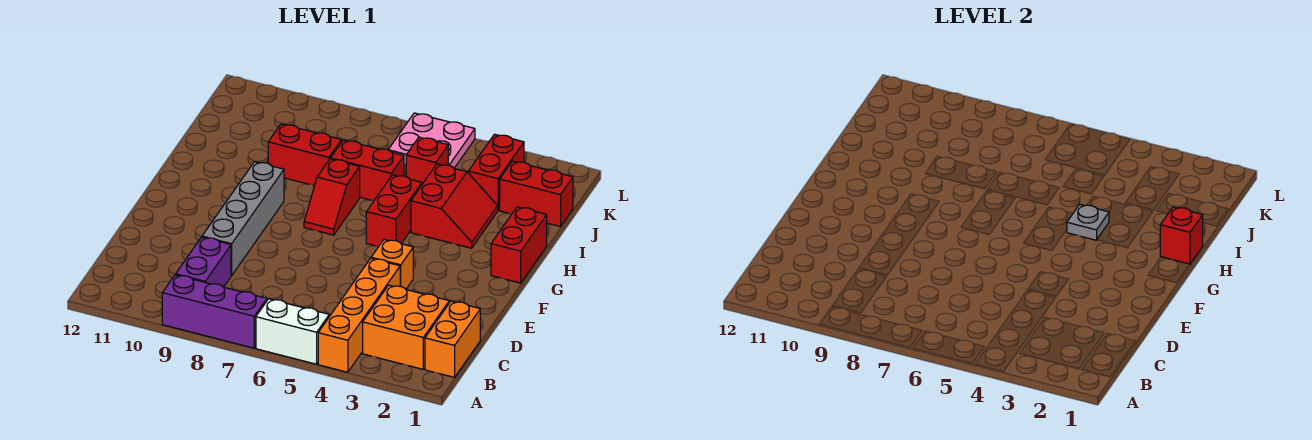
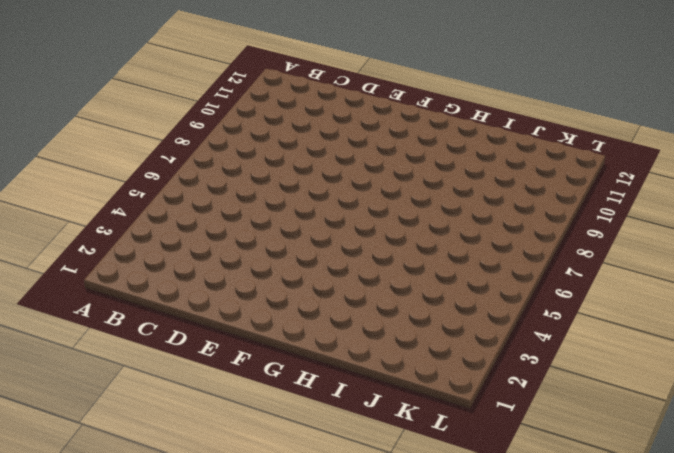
none -> orange brick A4:D4 level 1
none -> white brick A5:A6 level 1
none -> purple brick A7:A9 level 1

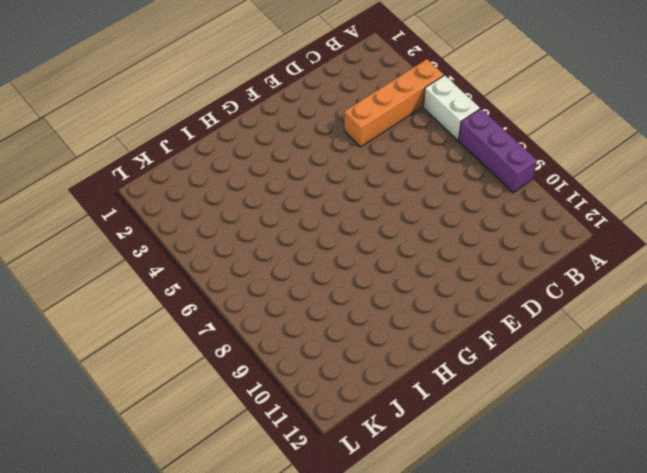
none -> orange brick B1:C1 level 1
none -> orange brick B2:C3 level 1
none -> purple brick B9:C9 level 1

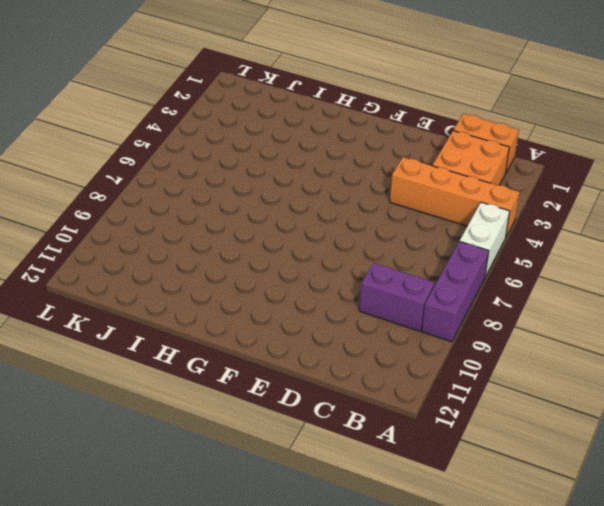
none -> grey brick D9:G9 level 1
none -> orange brick E4 level 1
none -> red brick G1:H1 level 1

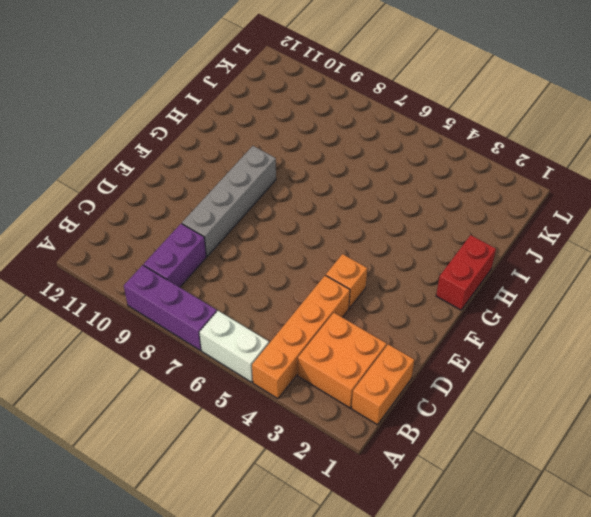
none -> red brick G5:H5 level 1
none -> red slope G7:H7 level 1 top H
none -> red slope H3:I4 level 1 top 4

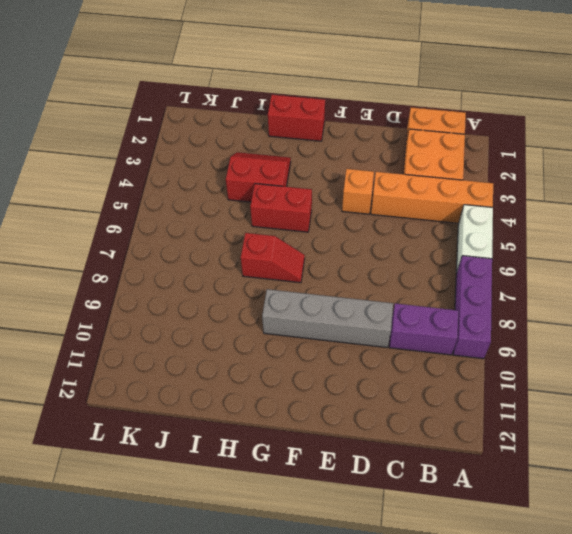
none -> red brick I6:I7 level 1
none -> red brick I8:I9 level 1
none -> red brick J1:J2 level 1

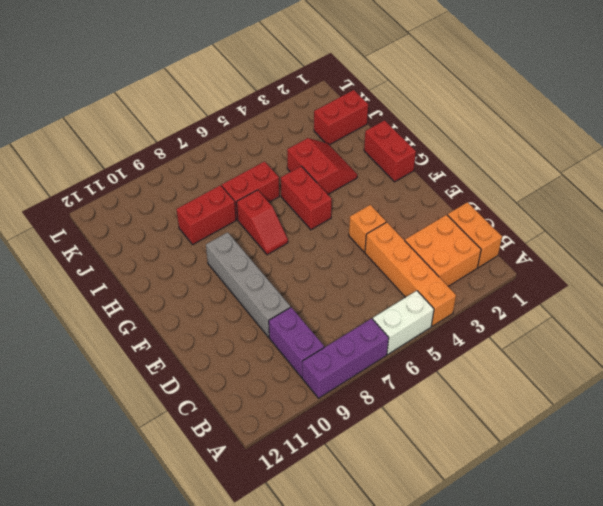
none -> red brick J3:K3 level 1
none -> red brick J5 level 1
none -> pink plate K5:L6 level 1

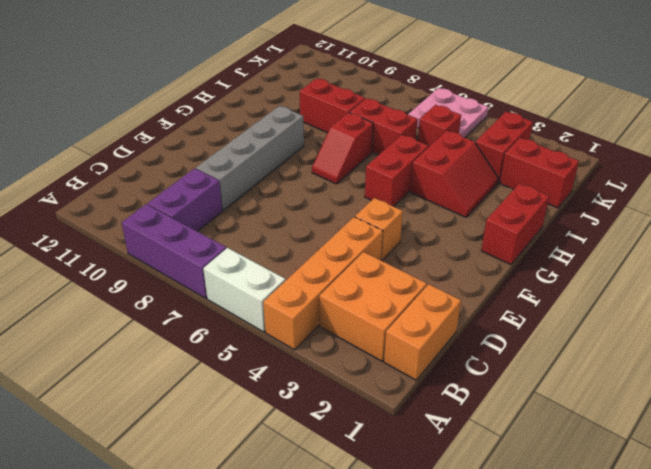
none -> red brick H1 level 2
none -> grey plate H4 level 2

